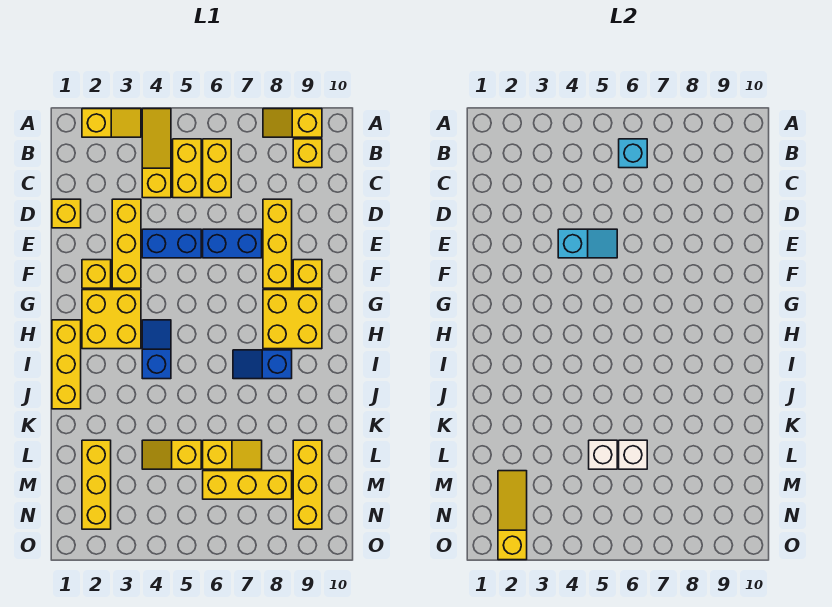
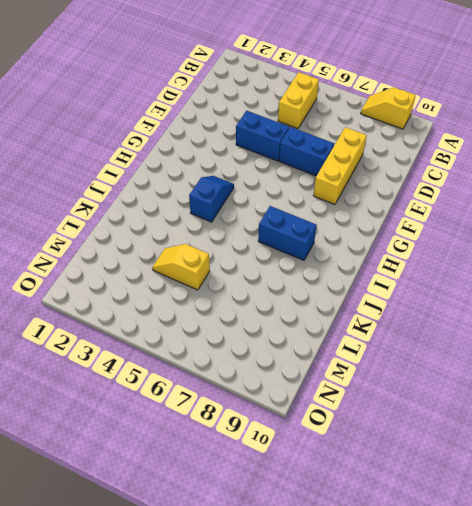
blue brick I7:I8 level 1 -> blue slope I7:I8 level 1 top 8
none -> yellow slope A2:A3 level 1 top 2
none -> yellow slope A4:C4 level 1 top C
none -> yellow brick B6:C6 level 1

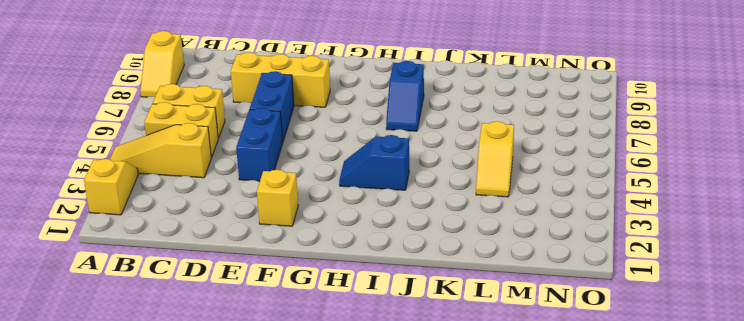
none -> yellow brick B9 level 1
none -> yellow brick D1 level 1
none -> yellow brick D3:F3 level 1

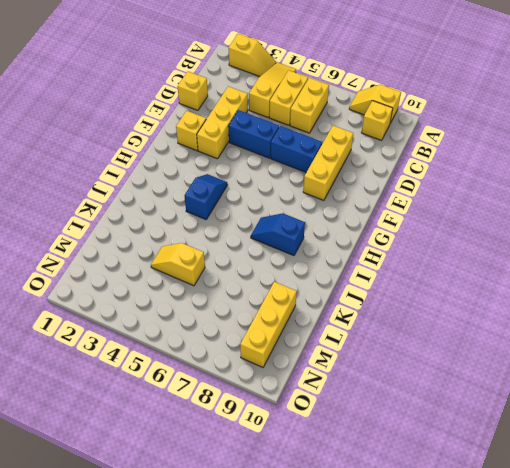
none -> yellow brick F9 level 1
none -> yellow brick G2:H3 level 1
none -> yellow brick G8:H9 level 1

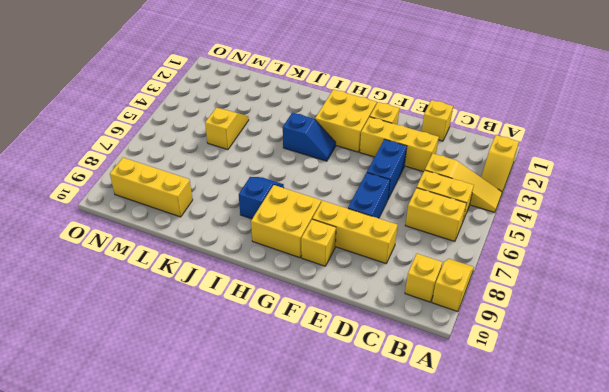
none -> yellow brick H1:J1 level 1
none -> yellow brick L2:N2 level 1
none -> yellow slope L6:L7 level 1 top 6

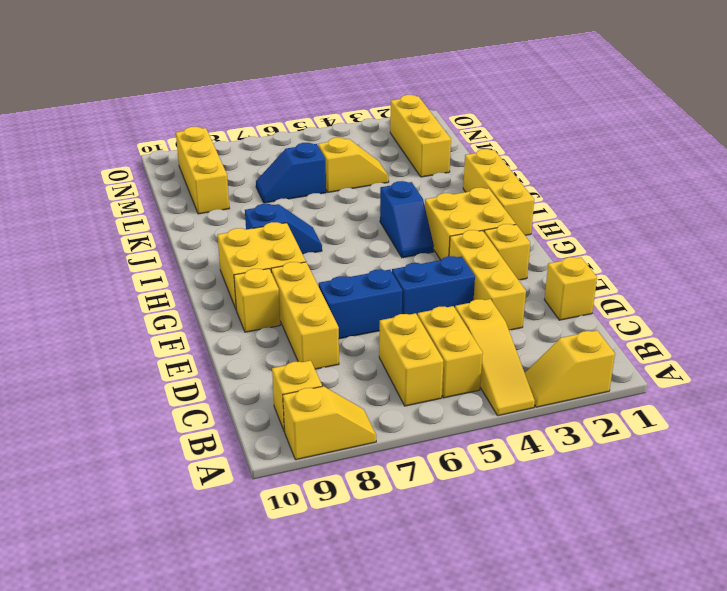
blue slope L6:L7 level 1 top 6 -> yellow slope L6:L7 level 1 top 6
none -> yellow brick M6:M8 level 1
none -> cyan brick B6 level 2
none -> cyan slope E4:E5 level 2 top 4

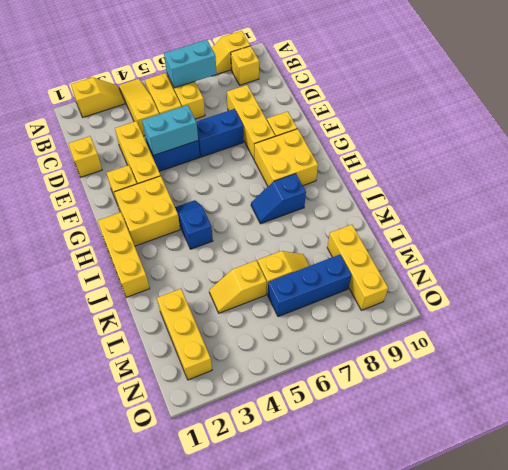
cyan brick B6:B7 level 2 -> cyan brick B6 level 2
cyan brick E4:E5 level 2 -> cyan slope E4:E5 level 2 top 4
blue brick M6:M8 level 1 -> yellow brick M6:M8 level 1
none -> white brick L5 level 2
none -> white brick L6 level 2
none -> yellow slope M2:O2 level 2 top O

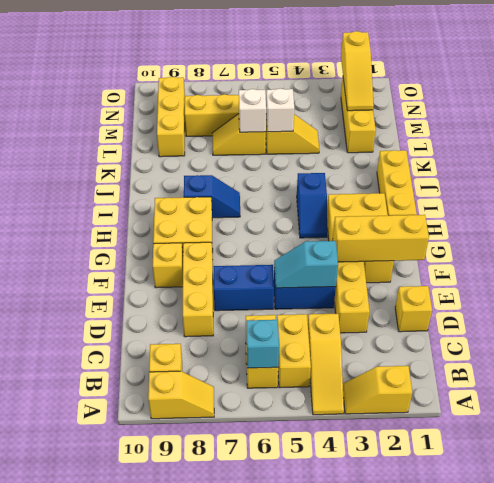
yellow brick F1:F3 level 2 -> none

